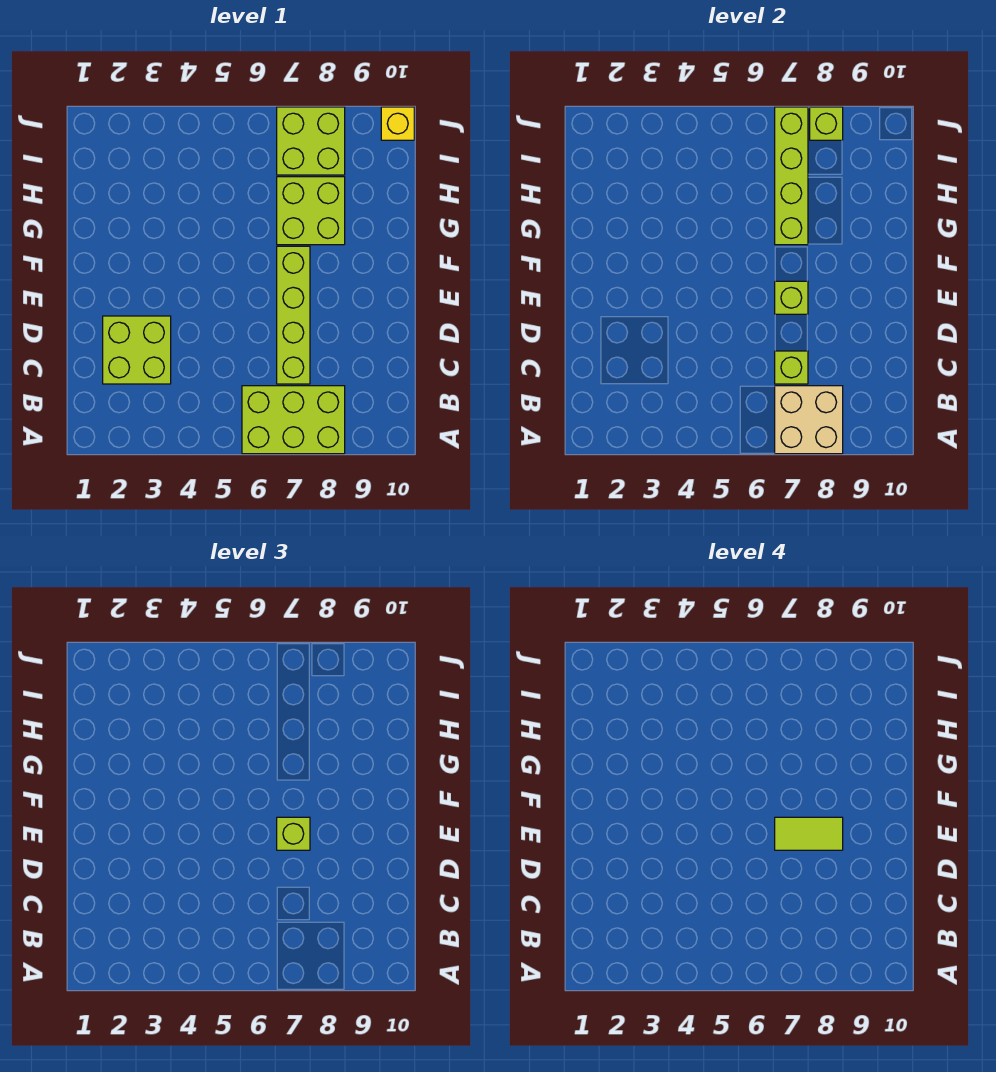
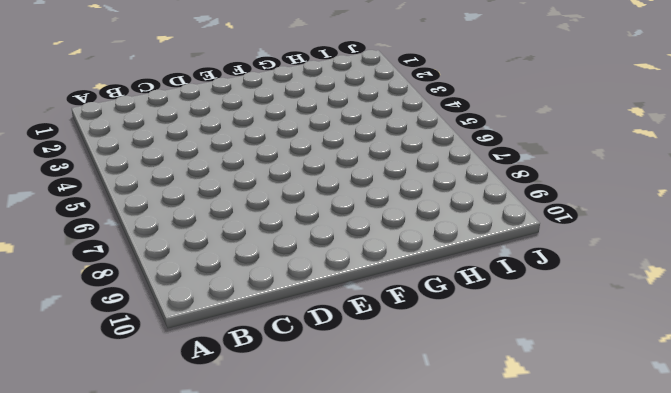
none -> lime brick A6:B8 level 1
none -> lime brick C2:D3 level 1
none -> lime brick C7:F7 level 1

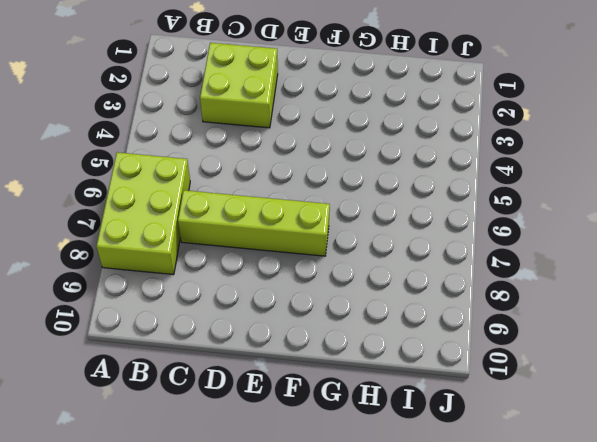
none -> lime brick G7:H8 level 1
none -> lime brick I7:J8 level 1
none -> yellow brick J10 level 1

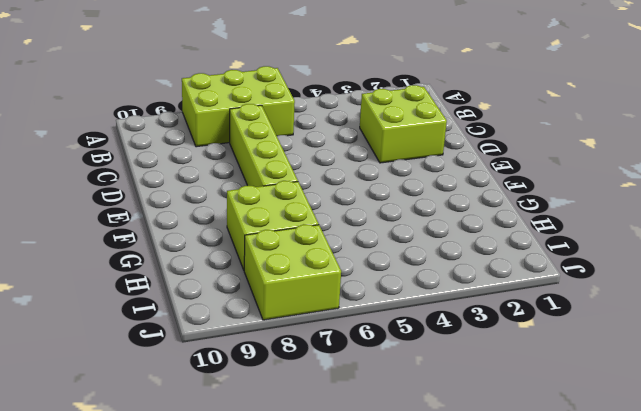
none -> yellow brick J10 level 1
none -> tan brick A7:B8 level 2
none -> lime brick C7 level 2

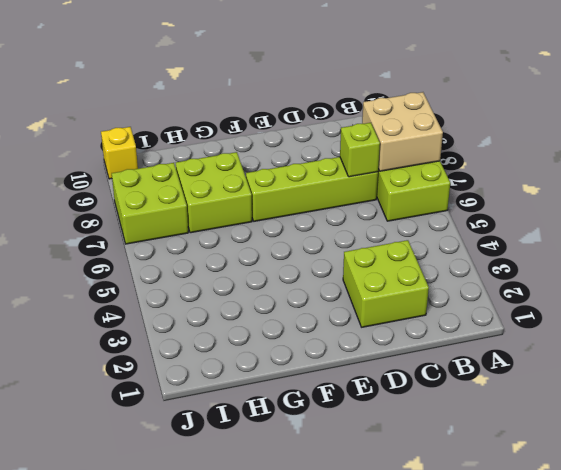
none -> lime brick E7 level 2
none -> lime brick G7:J7 level 2
none -> lime brick J8 level 2

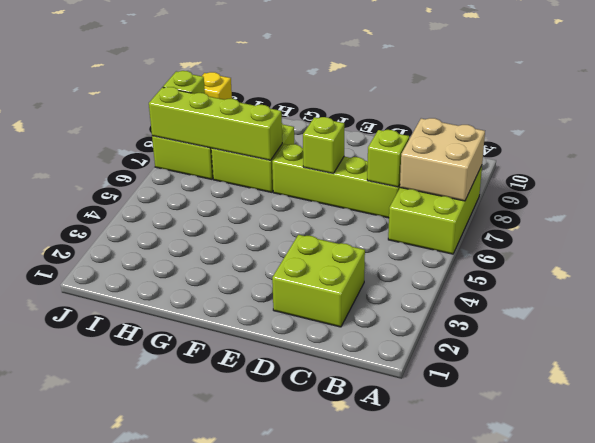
none -> lime brick E7 level 3
none -> lime tile E7:E8 level 4

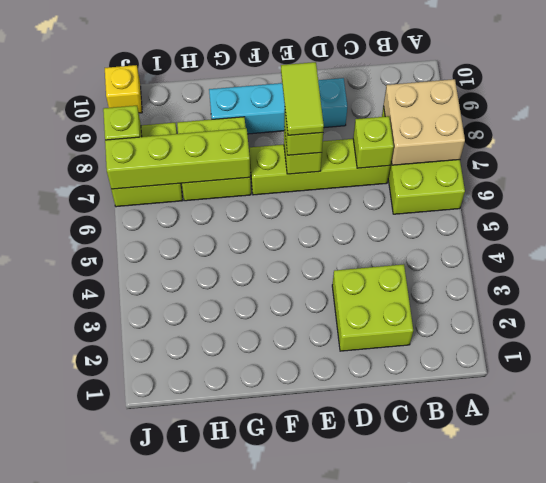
cyan brick D9:G9 level 1 -> none

